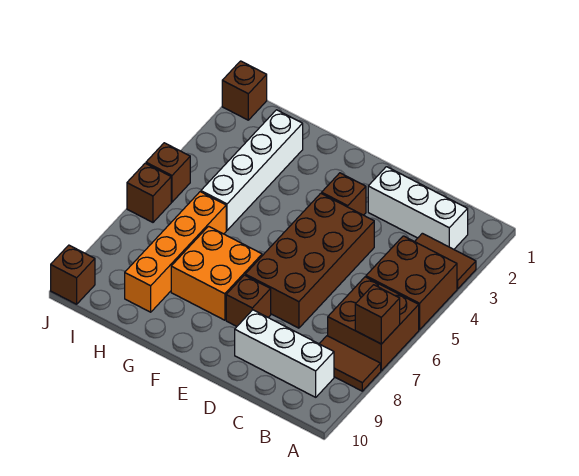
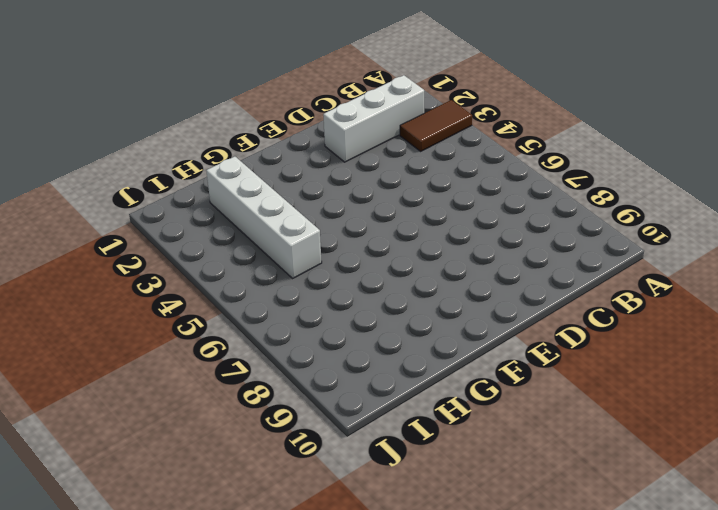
none -> brown brick A4:B5 level 1
none -> brown brick A6:B7 level 1
none -> brown tile A8:B8 level 1

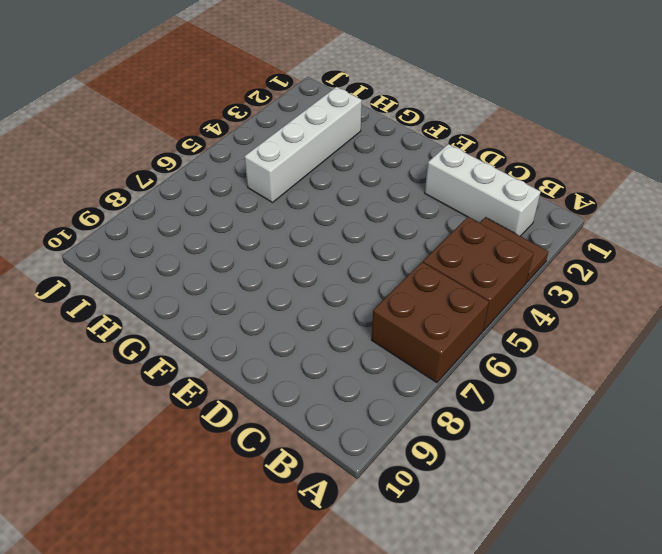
none -> brown tile A8:B8 level 1
none -> white brick B9:D9 level 1
none -> brown brick D4:E7 level 1

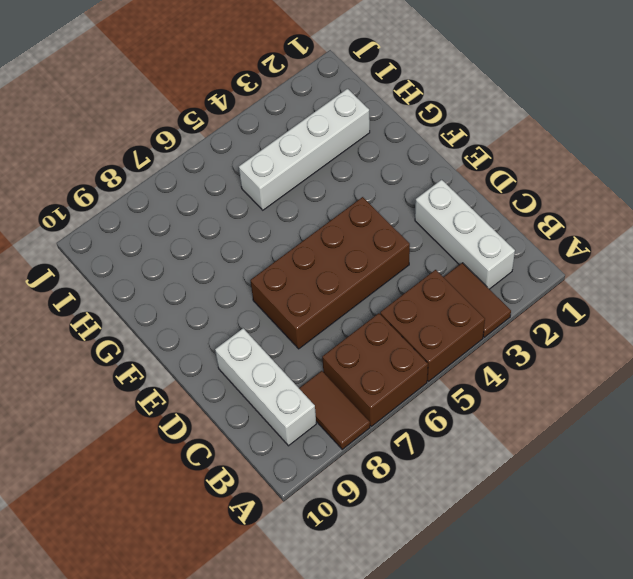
none -> brown brick E3 level 1
none -> brown brick E8 level 1
none -> orange brick F7:G8 level 1

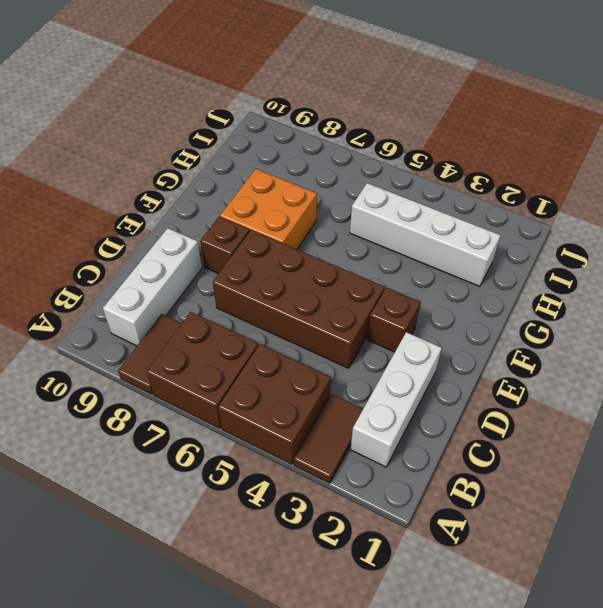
none -> orange brick H6:H9 level 1
none -> brown brick J1 level 1
none -> brown brick J5 level 1

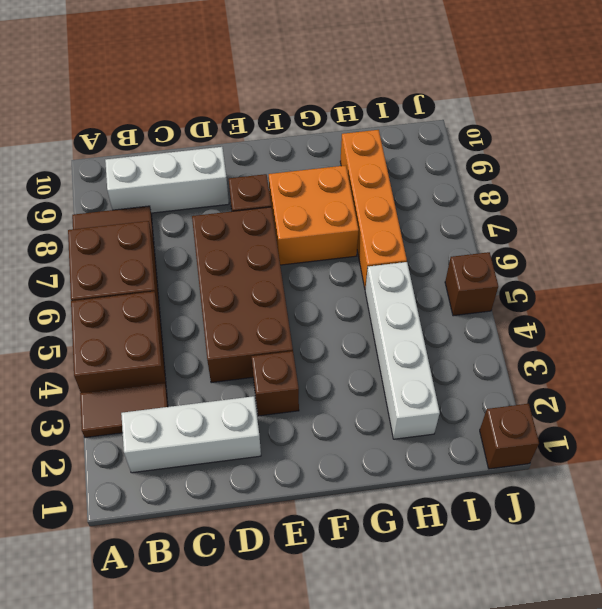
none -> brown brick J6 level 1
none -> brown brick J10 level 1
none -> brown brick A7 level 2

